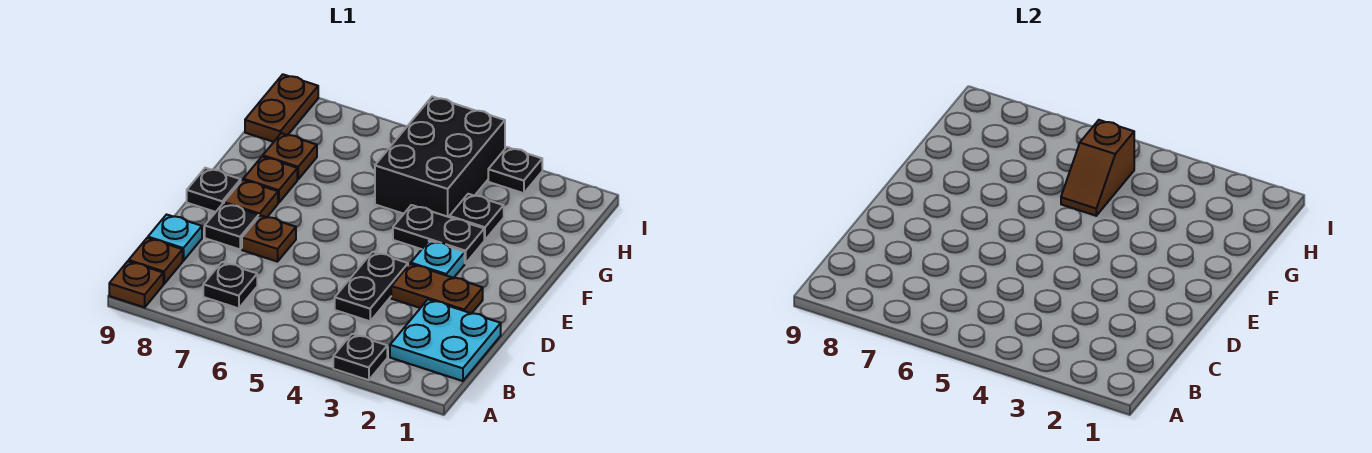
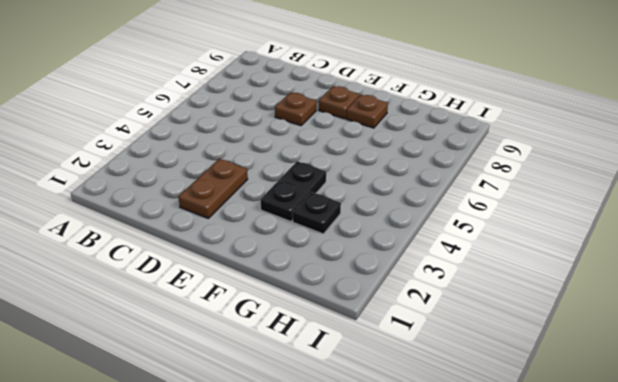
none -> black plate A3 level 1
none -> brown plate A9 level 1
none -> cyan plate B1:C2 level 1

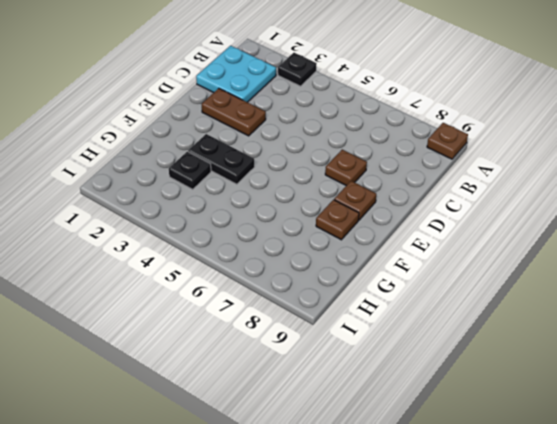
none -> black plate B7 level 1
none -> brown plate B9 level 1
none -> black plate C4:D4 level 1

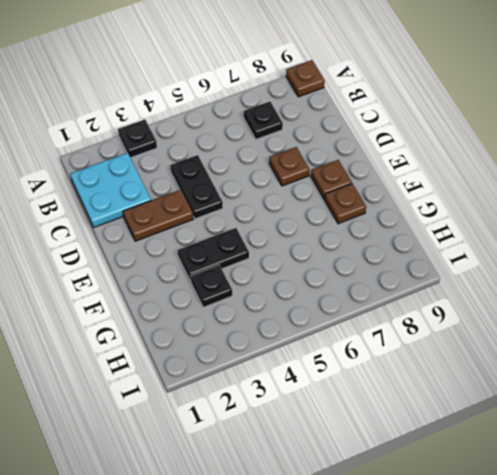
none -> brown plate B9 level 1
none -> cyan plate C9 level 1
none -> black plate D8 level 1

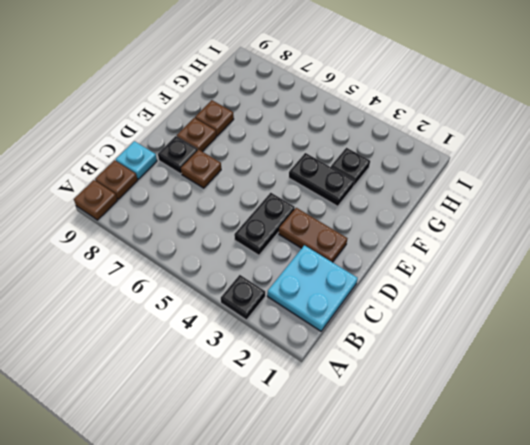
none -> black plate B7 level 1
none -> cyan plate E3 level 1
none -> black plate E9 level 1

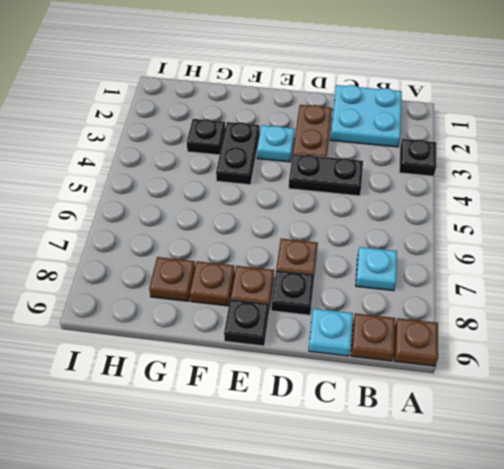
cyan plate B7 level 1 -> black plate B7 level 1
none -> black brick G4:I5 level 1
none -> brown plate H9:I9 level 1
none -> black plate I3 level 1

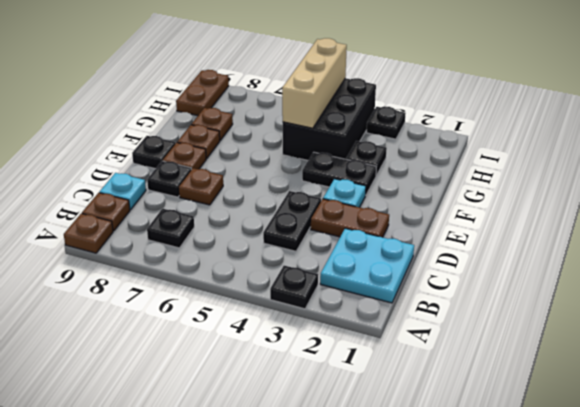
tan brick G5:I5 level 2 -> brown slope G5:H5 level 2 top H

